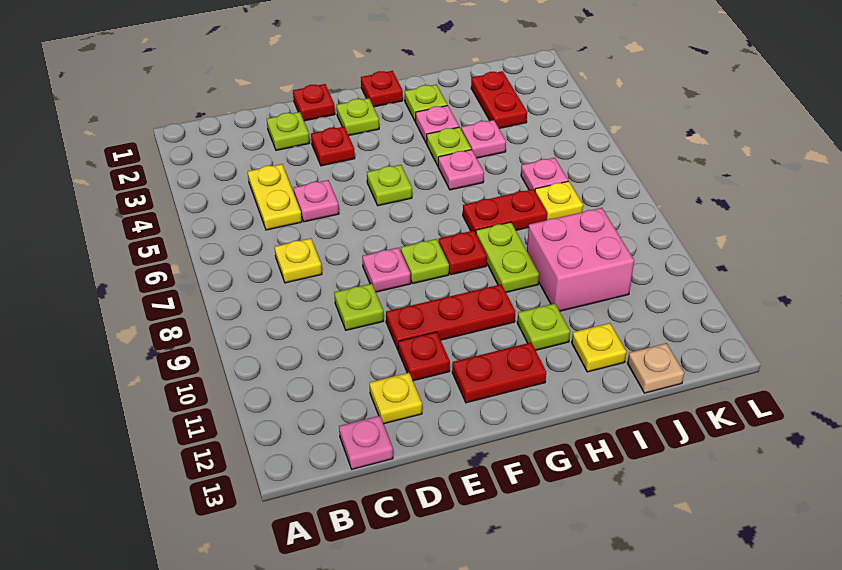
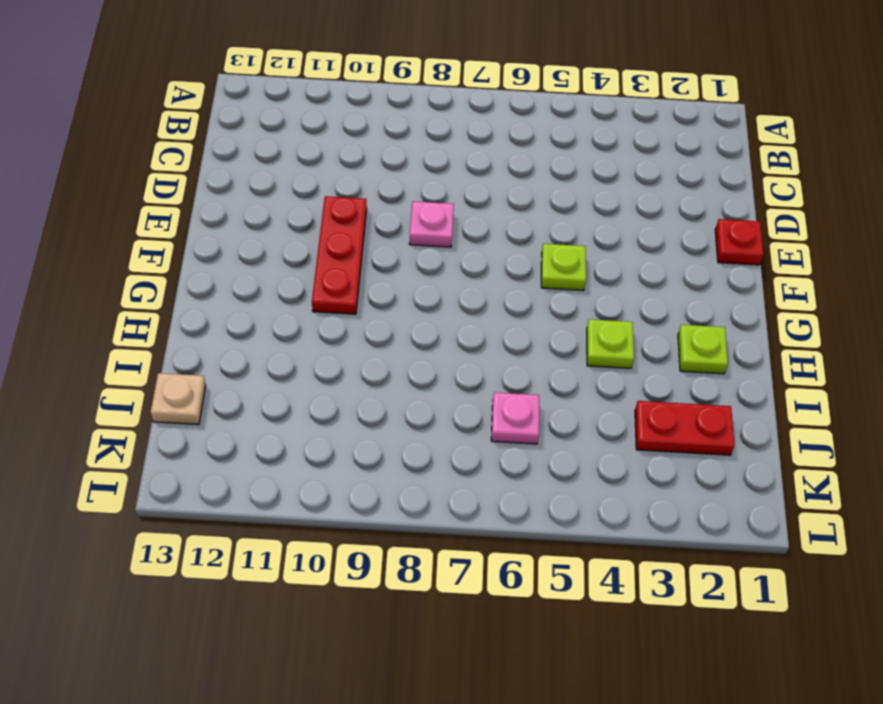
none -> yellow plate C4:C5 level 1
none -> yellow plate C7 level 1
none -> pink plate C13 level 1
none -> lime plate D2 level 1

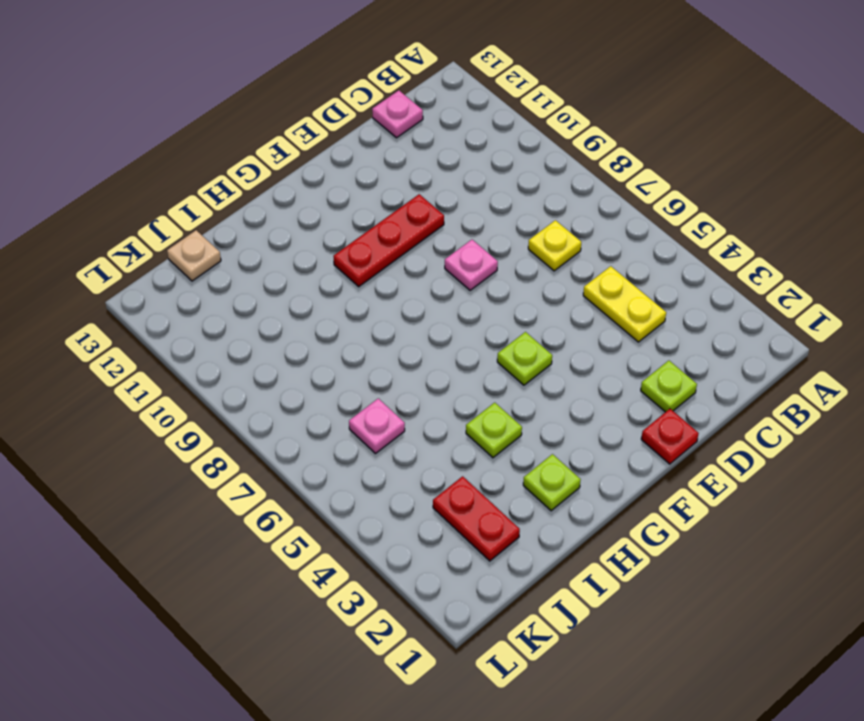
none -> pink plate D5 level 1
none -> lime plate D9 level 1
none -> yellow plate D12 level 1
none -> red plate E3 level 1

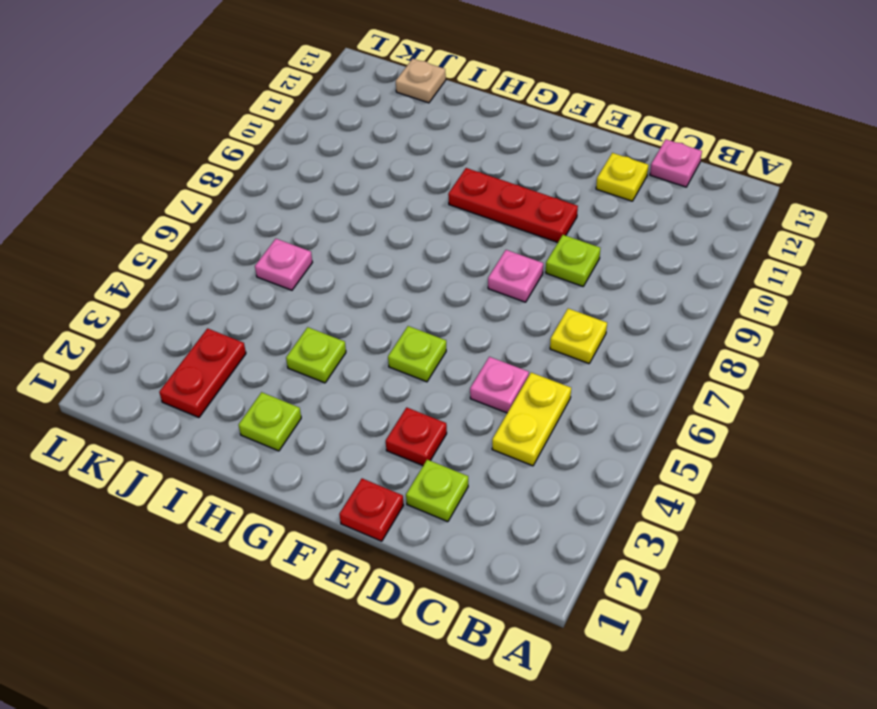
none -> red plate E11 level 1
none -> lime plate F2 level 1
none -> lime plate F8 level 1
none -> red plate F12:G12 level 1

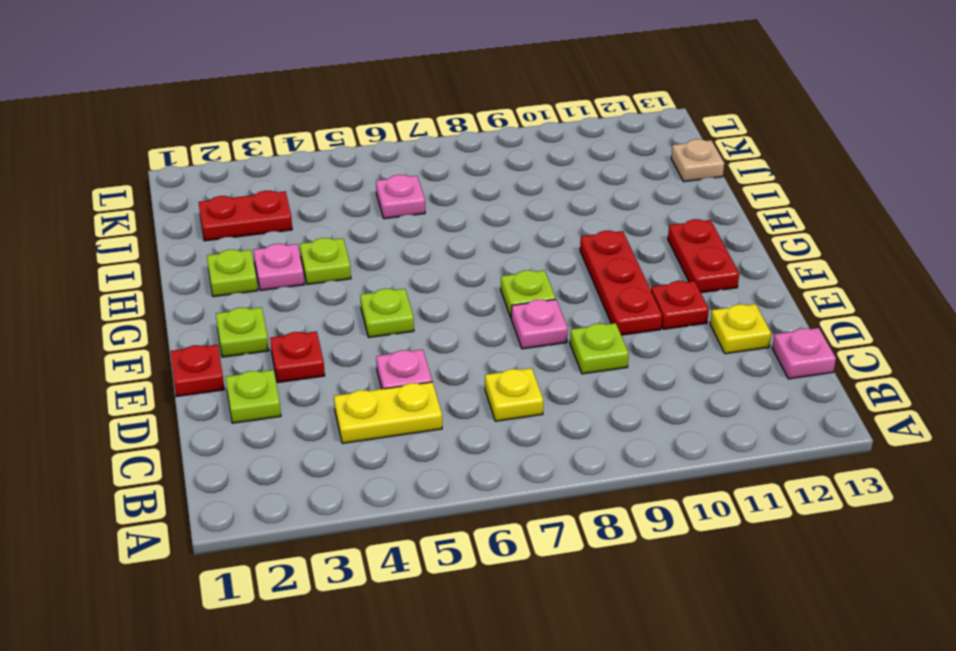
none -> red plate G1 level 1
none -> red plate G8 level 1
none -> pink plate H5 level 1
none -> red plate H7:I7 level 1

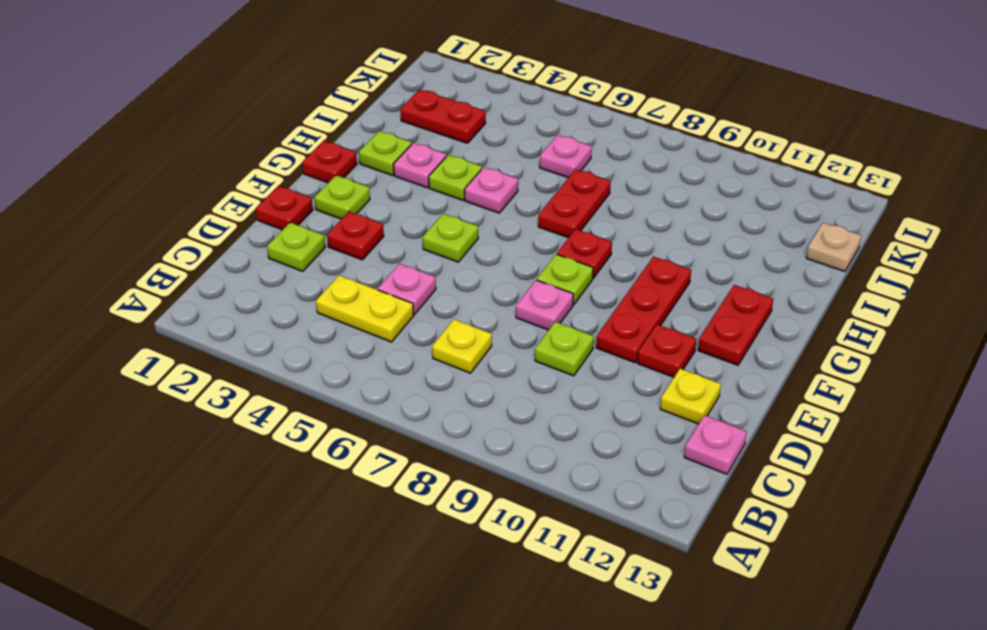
none -> lime plate H8:H9 level 1
none -> lime plate H11 level 1
none -> pink plate I4 level 1
none -> pink brick I9:J10 level 1

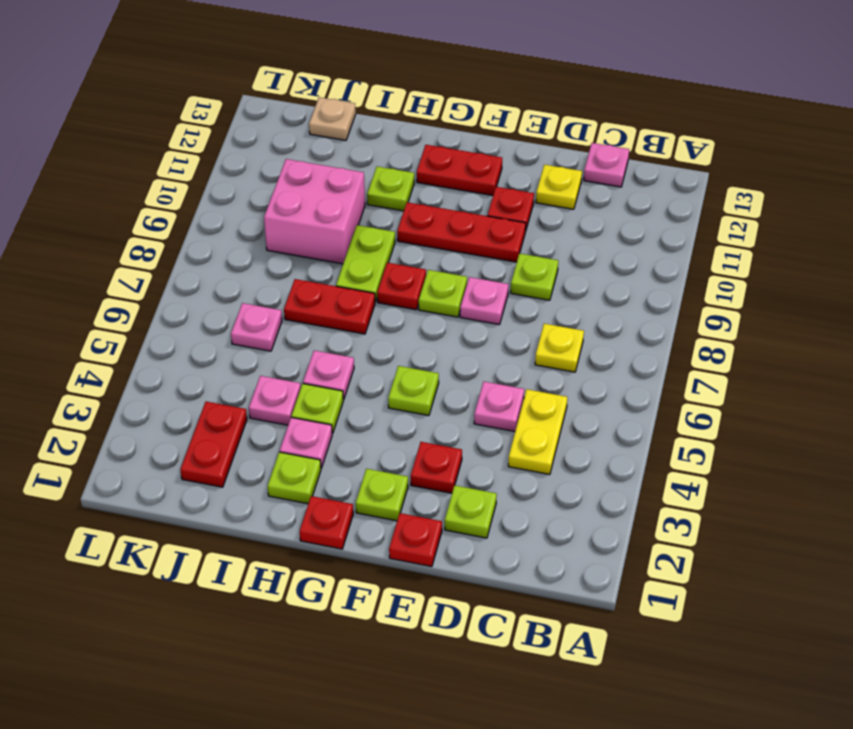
none -> yellow plate I12 level 1
none -> yellow plate J7 level 1

